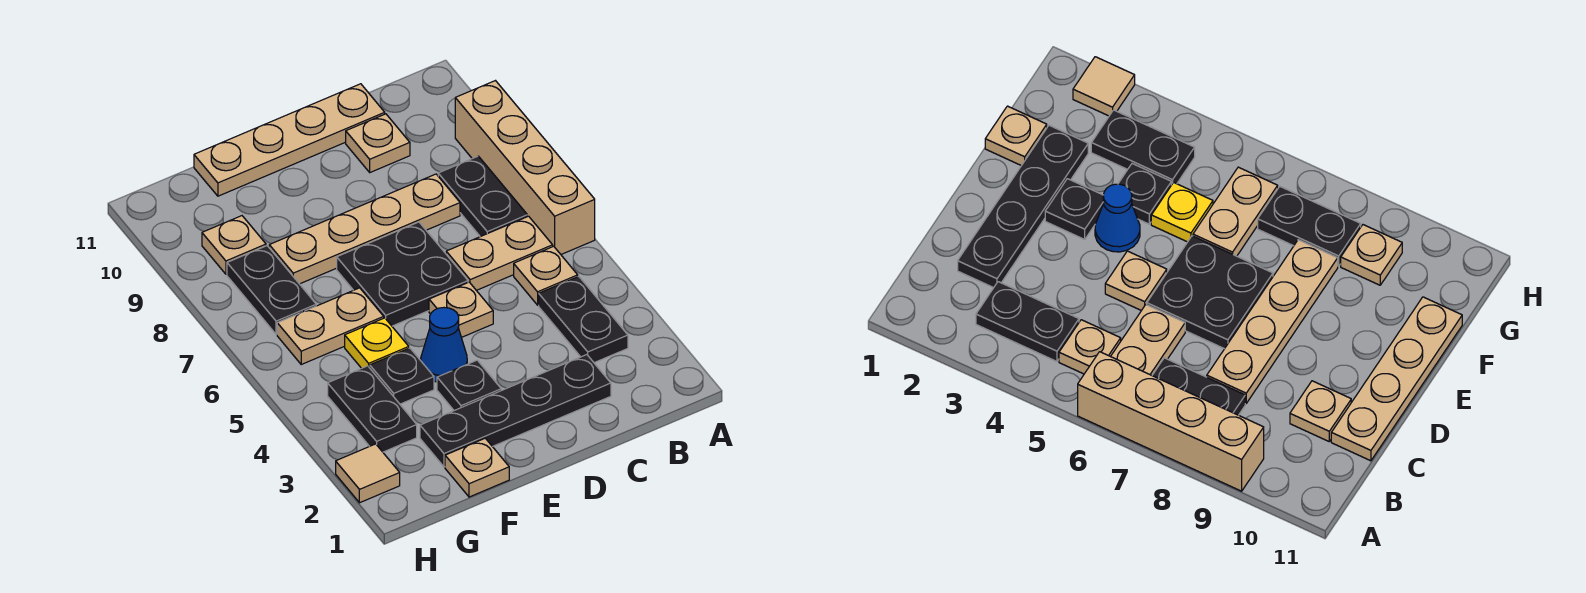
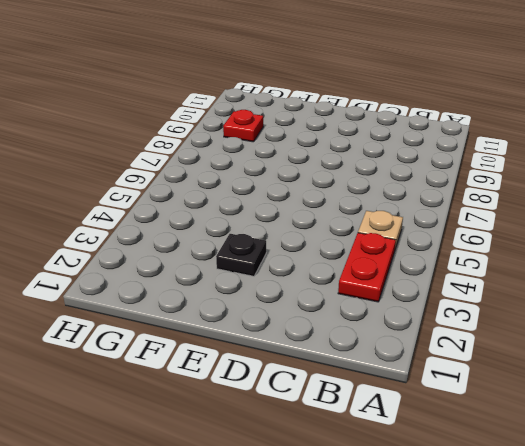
red plate B3:B4 level 1 -> black plate B3:B4 level 1
red plate G9 level 1 -> tan plate G9 level 1
none -> tan brick A6:A9 level 1
none -> tan plate B6:C6 level 1
none -> black plate B7:B8 level 1

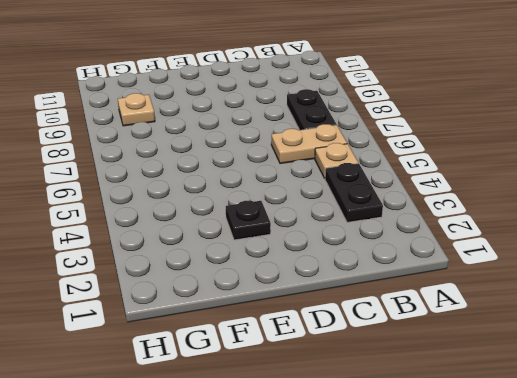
none -> tan brick A6:A9 level 1
none -> black plate C2:F2 level 1
none -> tan plate C8:F8 level 1

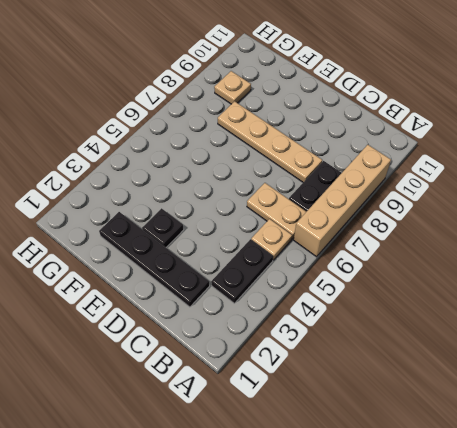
none -> tan plate C10 level 1
none -> tan plate C11:F11 level 1
none -> tan plate D5 level 1

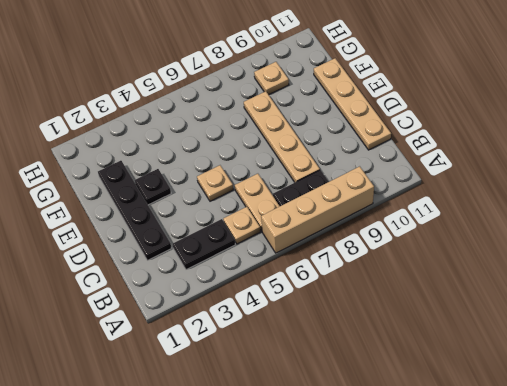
none -> tan plate C10 level 1
none -> black plate D6:E7 level 1
none -> blue cone E4 level 1

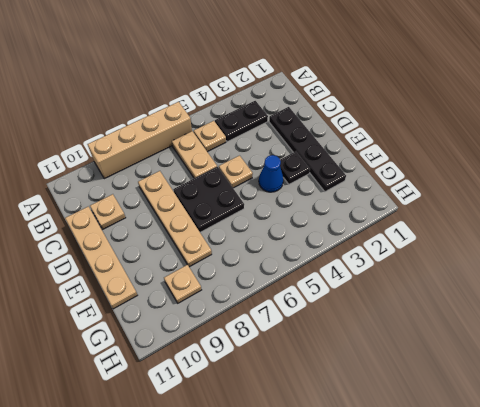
none -> black plate B7:B8 level 1
none -> tan plate F1 level 1
none -> black plate F4 level 1

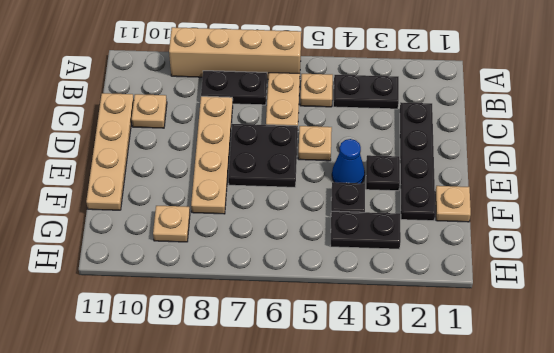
none -> yellow plate F5 level 1
none -> tan plate F6:G6 level 1
none -> black plate G7:G8 level 1

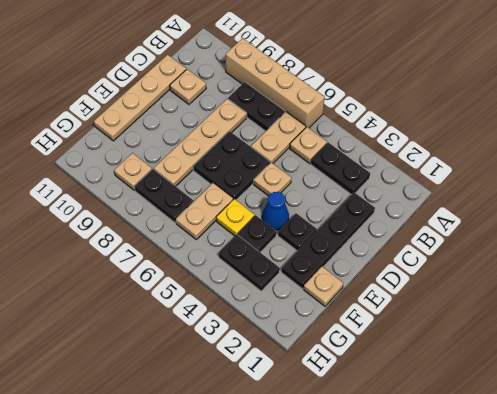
none -> tan tile H2 level 1

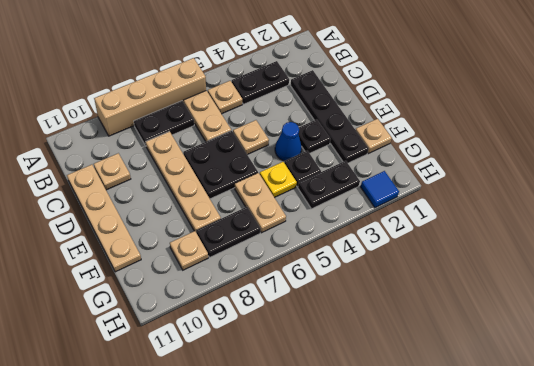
blue tile H2 level 1 -> tan tile H2 level 1

